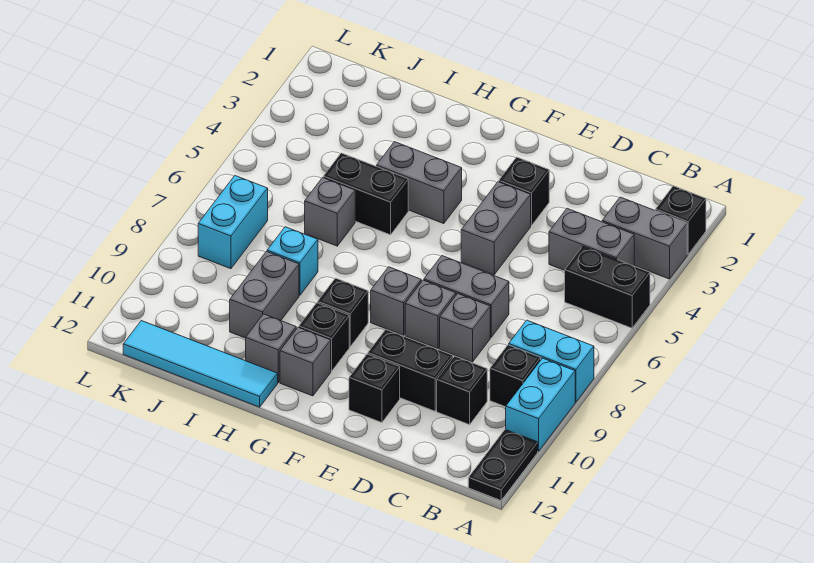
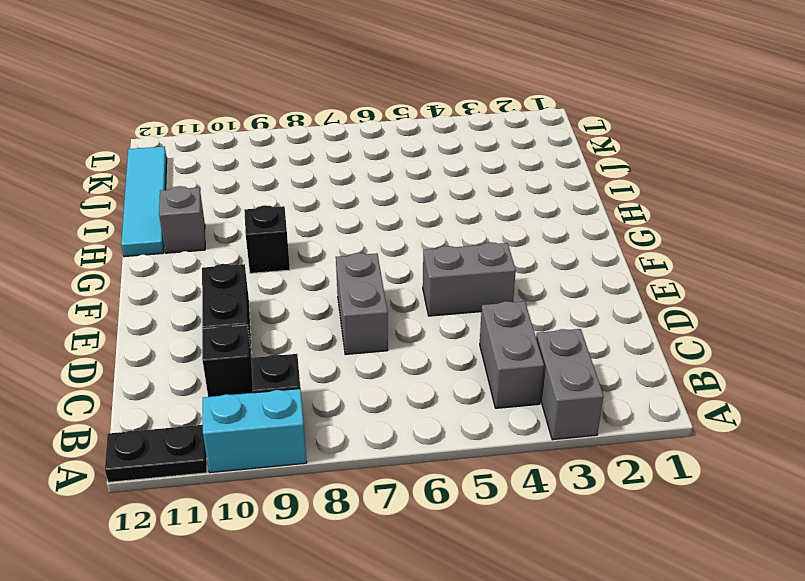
none -> black brick A2 level 1
none -> black brick A5:B5 level 1
none -> cyan brick A8:B8 level 1

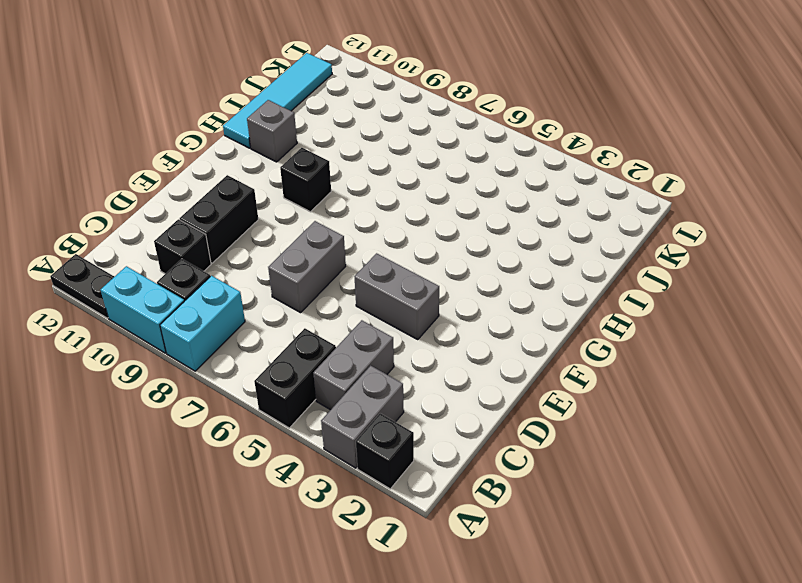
none -> grey brick D8 level 1
none -> black brick E3 level 1
none -> grey brick E8 level 1

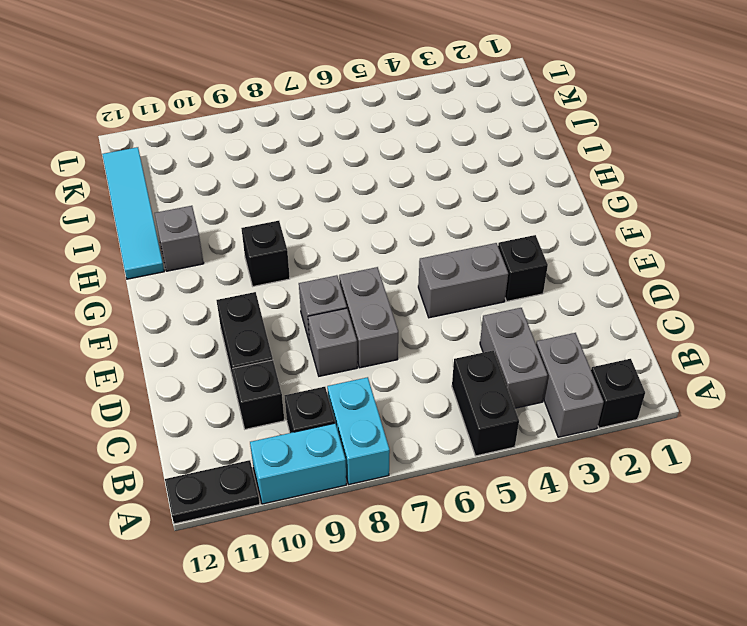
none -> black brick E11 level 1
none -> grey brick F8 level 1
none -> grey brick G4:H4 level 1

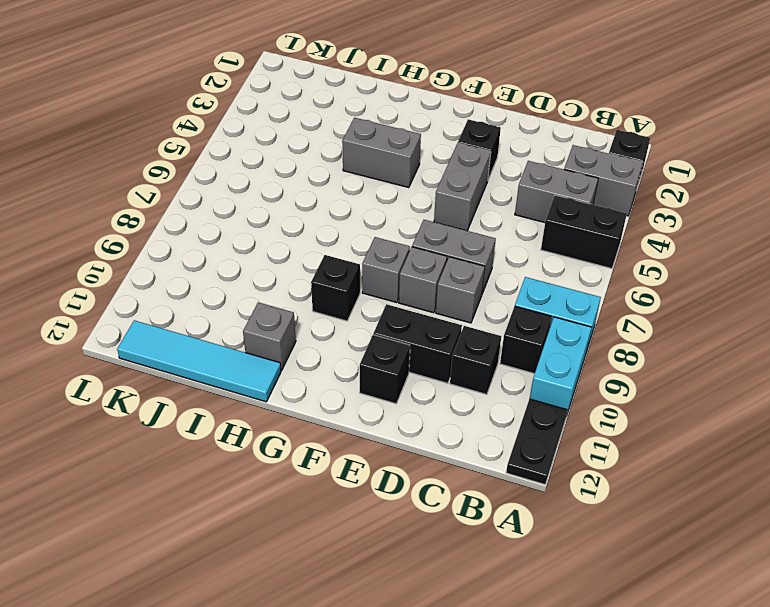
none -> black brick G10 level 1
none -> grey brick G11 level 1
none -> black brick H5:I5 level 1

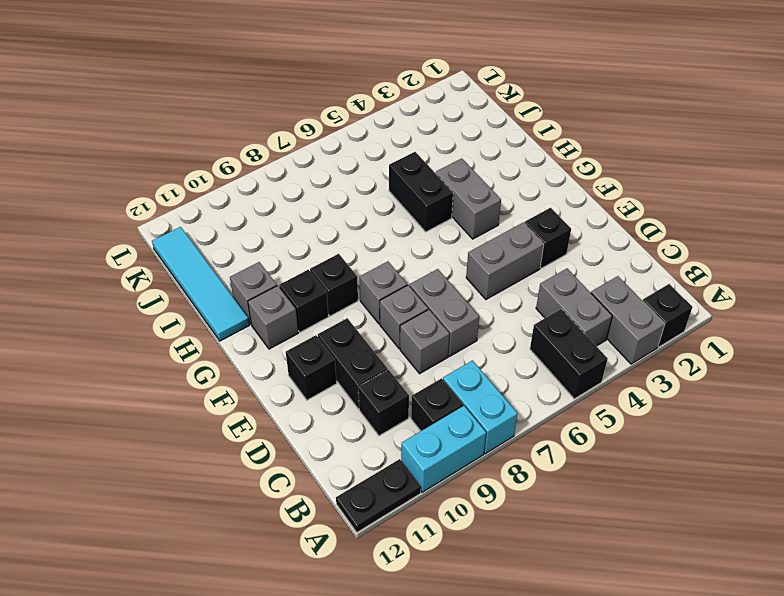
none -> grey brick I6 level 1
none -> cyan brick I8 level 1
none -> grey brick I9:I10 level 1

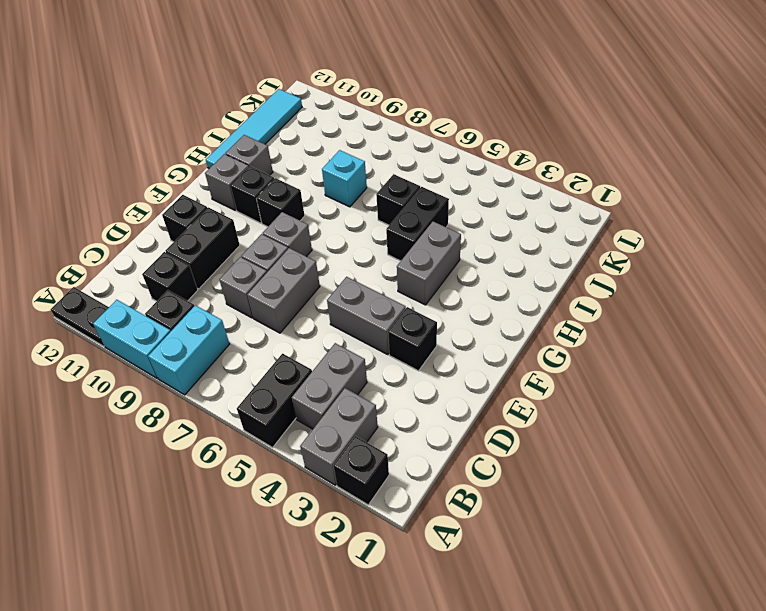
black brick I6 level 1 -> grey brick I6 level 1
none -> grey brick I9:I10 level 1
none -> cyan brick K7:K8 level 1

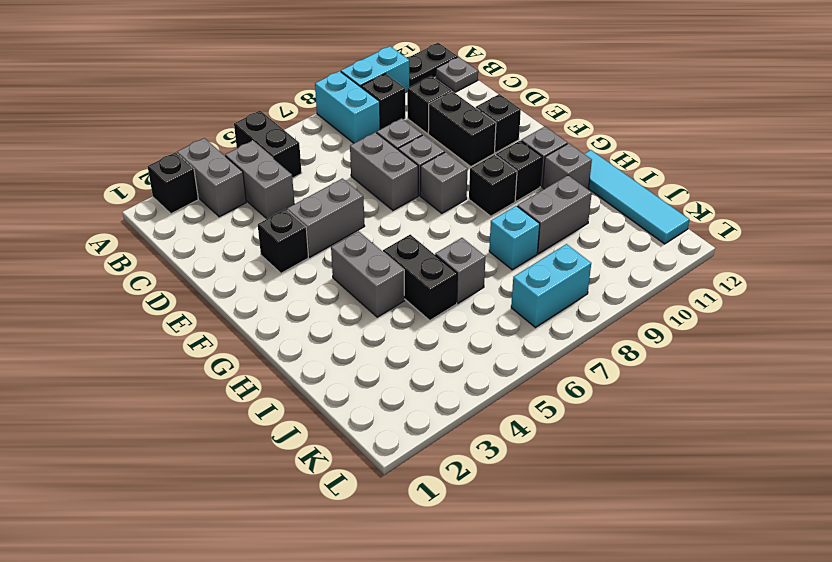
grey plate B12 level 1 -> none

